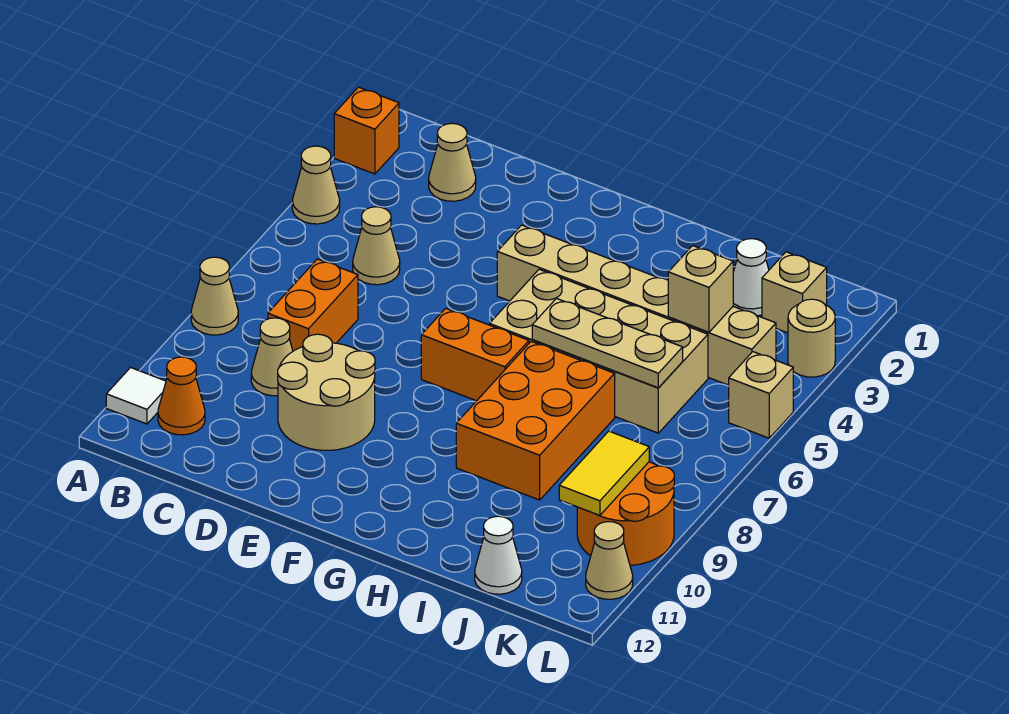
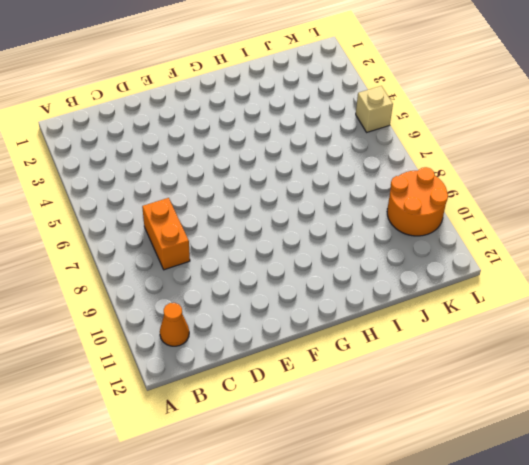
none -> orange brick A2 level 1
none -> tan cone A4 level 1
none -> tan cone A8 level 1

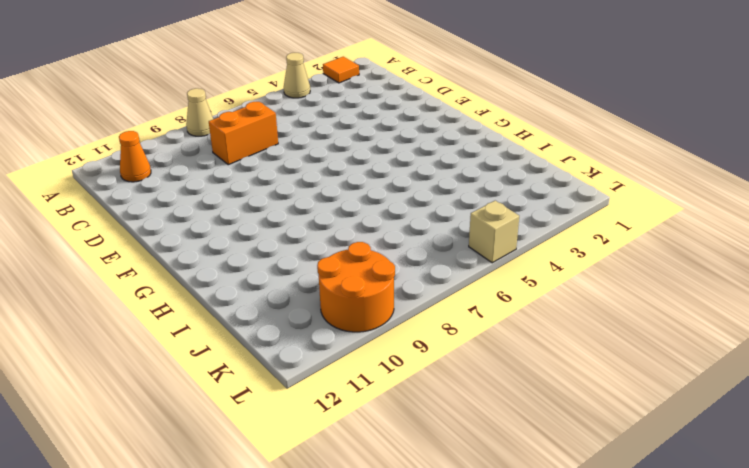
orange tile A2 level 1 -> orange brick A2 level 1
none -> white tile A11 level 1
none -> tan cone C2 level 1
none -> tan cone C5 level 1

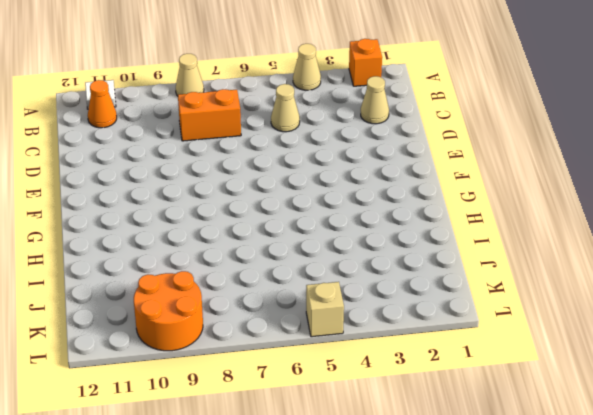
none -> tan cone C9 level 1
none -> tan round brick D9:E10 level 1
none -> tan brick F4:K4 level 1

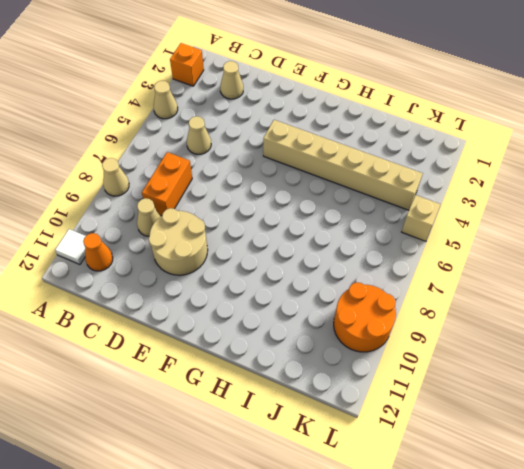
none -> orange brick F7:G7 level 1
none -> tan brick G5:J6 level 1
none -> orange brick H7:I9 level 1

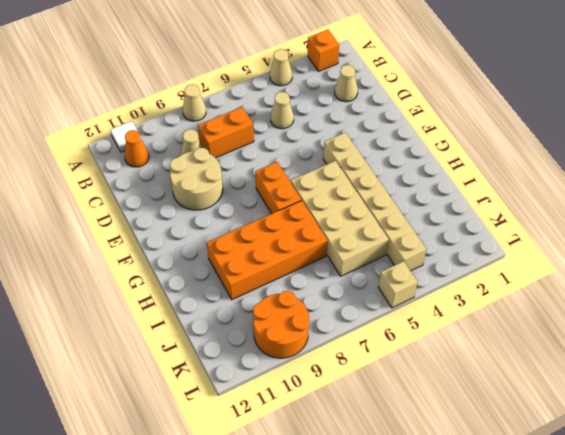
orange brick H7:I10 level 1 -> orange brick H7:I9 level 1
none -> white cone J2 level 1
none -> white cone J12 level 1
none -> tan brick K2 level 1

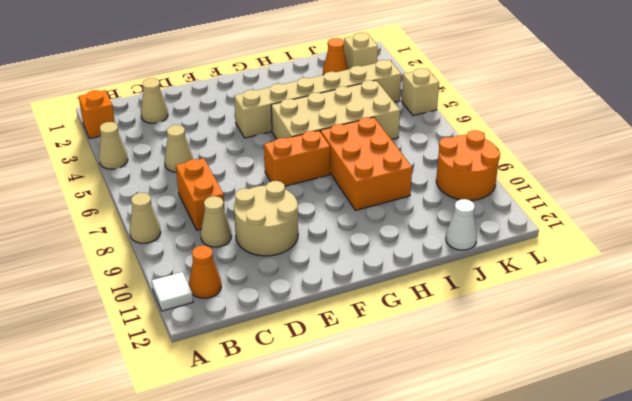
orange cone J2 level 1 -> white cone J2 level 1
none -> tan round brick L3 level 1
none -> tan cone L11 level 1
none -> tan plate H6:J6 level 2

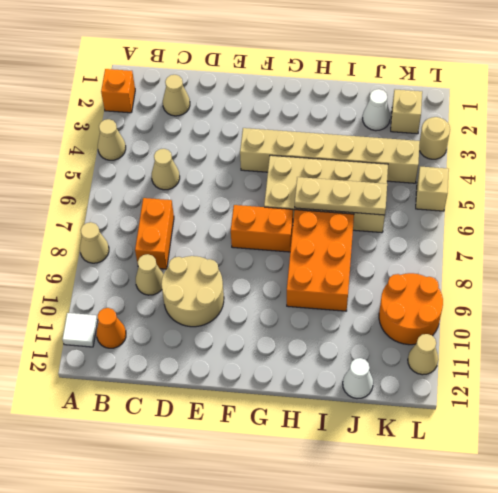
none -> tan brick J4 level 2
none -> yellow tile K9:K10 level 2

